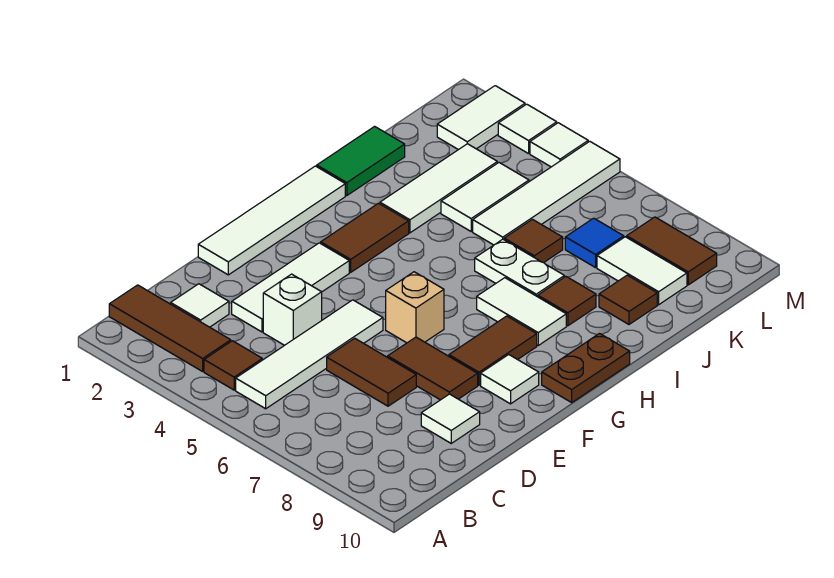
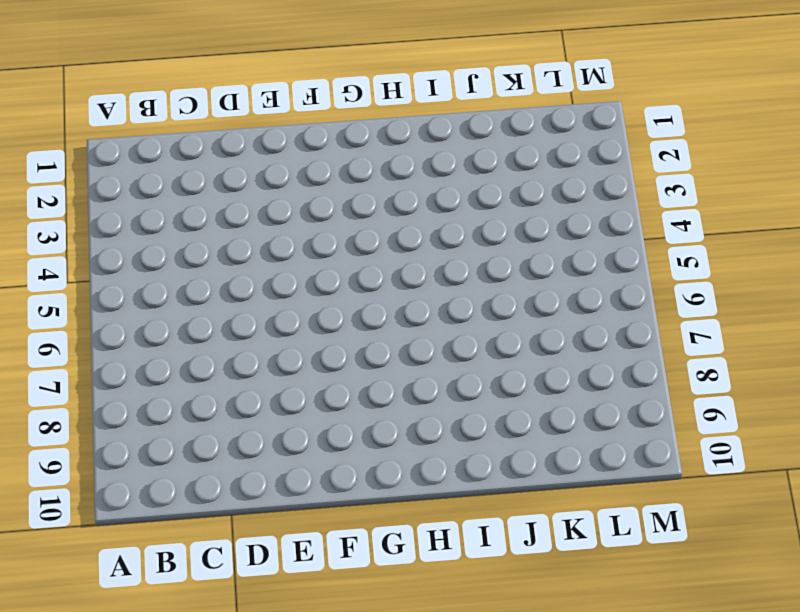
none -> brown tile B1:B3 level 1
none -> brown tile B4 level 1
none -> white tile B5:E5 level 1
none -> white tile C2 level 1

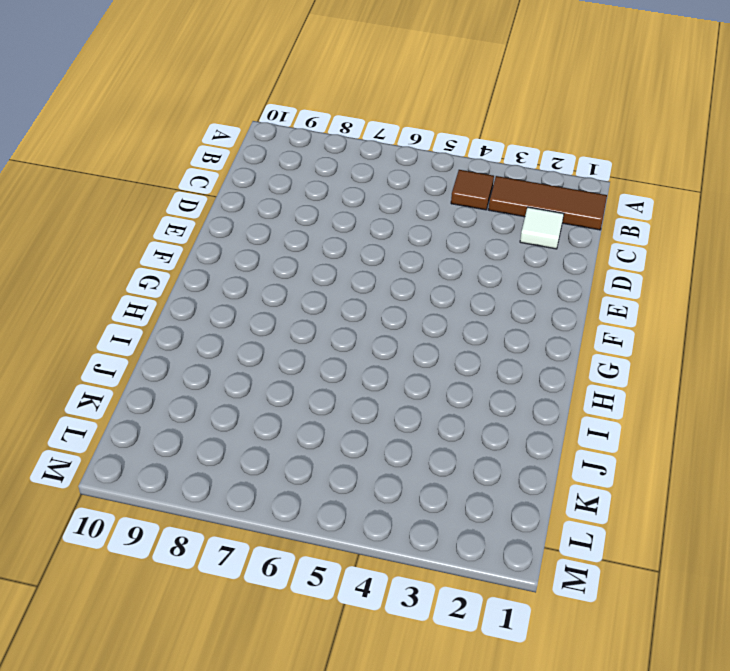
none -> white tile B5:E5 level 1
none -> white tile D3:F3 level 1
none -> white brick D4 level 1
none -> brown tile D6:D7 level 1

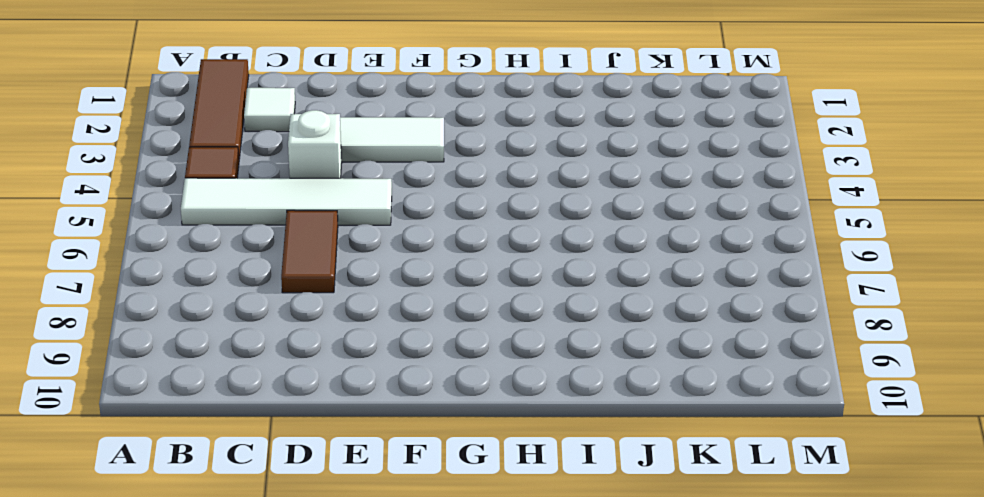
none -> white tile D9 level 1
none -> white tile E1:H1 level 1
none -> brown tile E7:E8 level 1
none -> tan brick F6 level 1

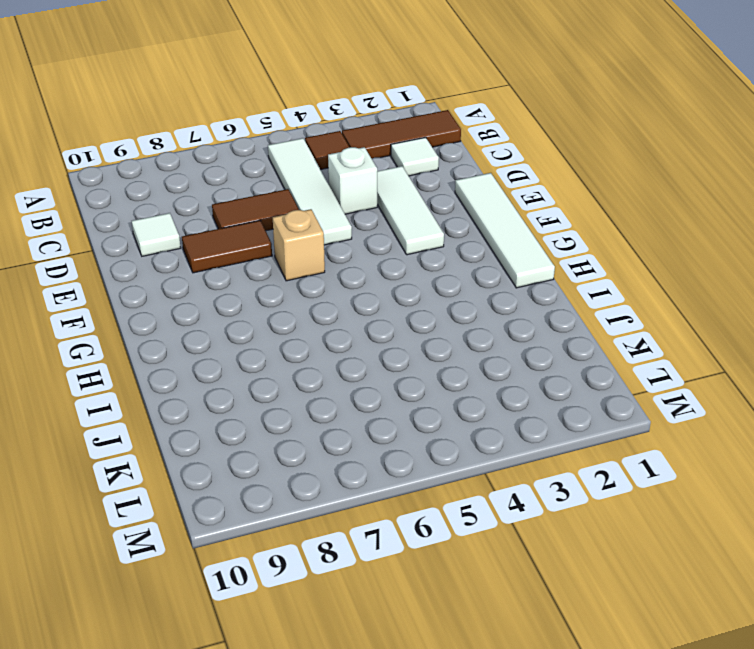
none -> brown tile F8:G8 level 1
none -> white tile F9 level 1
none -> brown tile G3:H3 level 1
none -> brown plate G10:H10 level 1

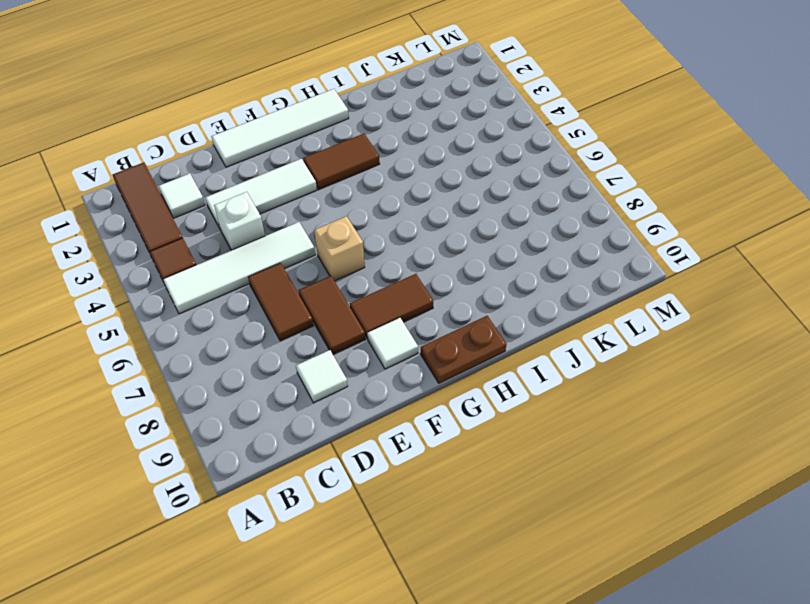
none -> white tile H7:H8 level 1
none -> green tile I1:J1 level 1
none -> white tile I3:K3 level 1
none -> white plate I6:I7 level 1

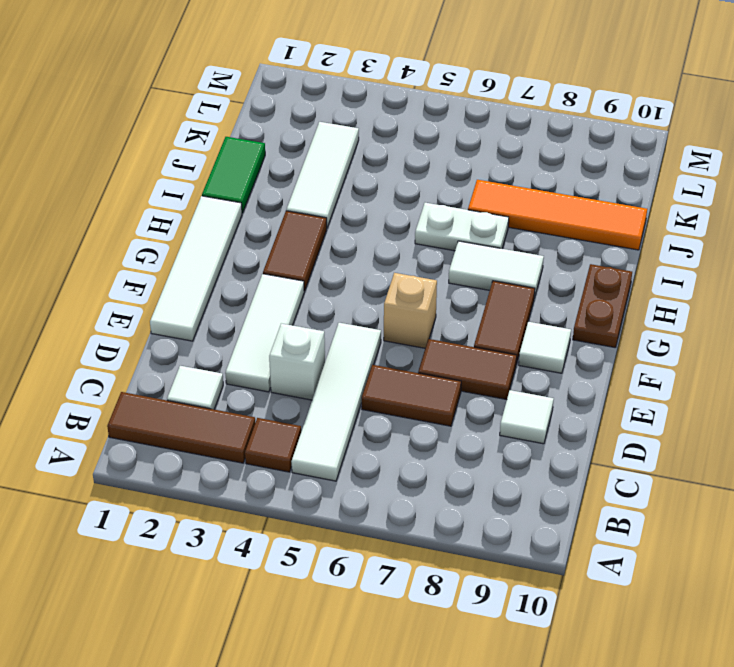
orange tile J7:J10 level 1 -> brown tile J9 level 1
none -> brown tile I8 level 1
none -> white tile J4:K4 level 1
none -> white tile J5:M5 level 1
none -> brown tile J6 level 1

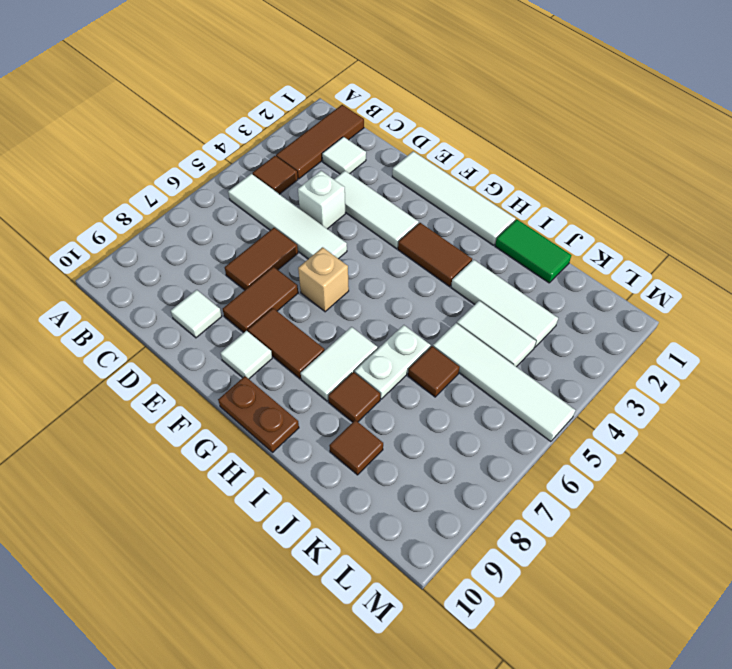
none -> blue tile K7 level 1
none -> white tile K8:K9 level 1
none -> white tile L2:M2 level 1
none -> brown tile L8:L9 level 1

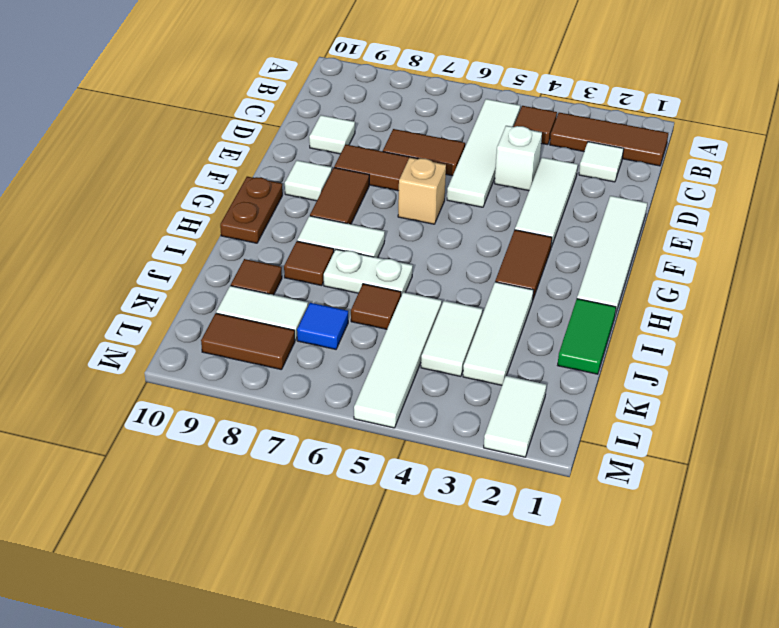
none -> white tile M3 level 1
none -> white tile M4 level 1

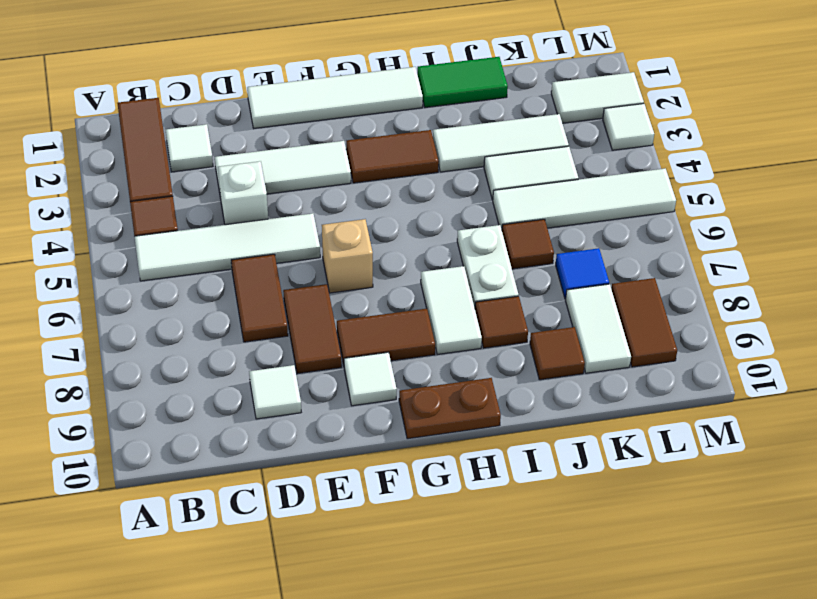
none -> white tile M4 level 1

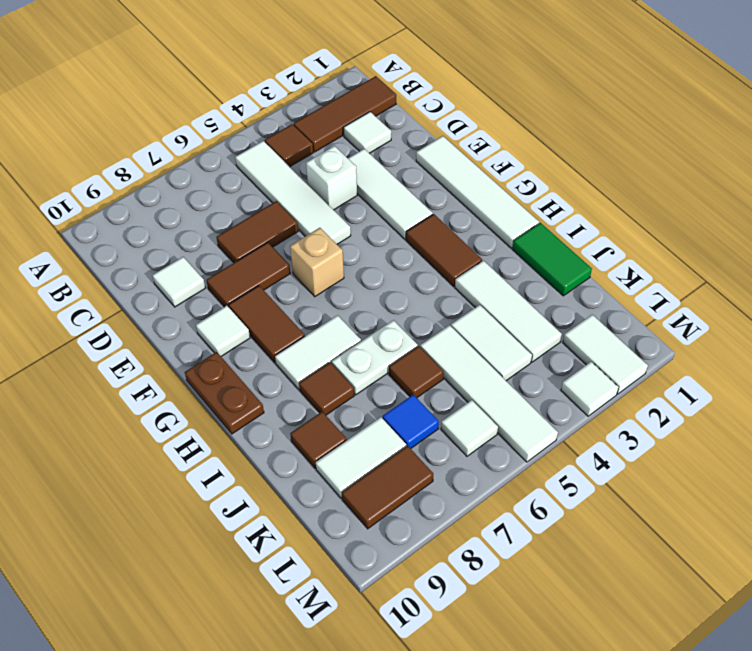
white tile L6 level 1 -> white tile M4 level 1

